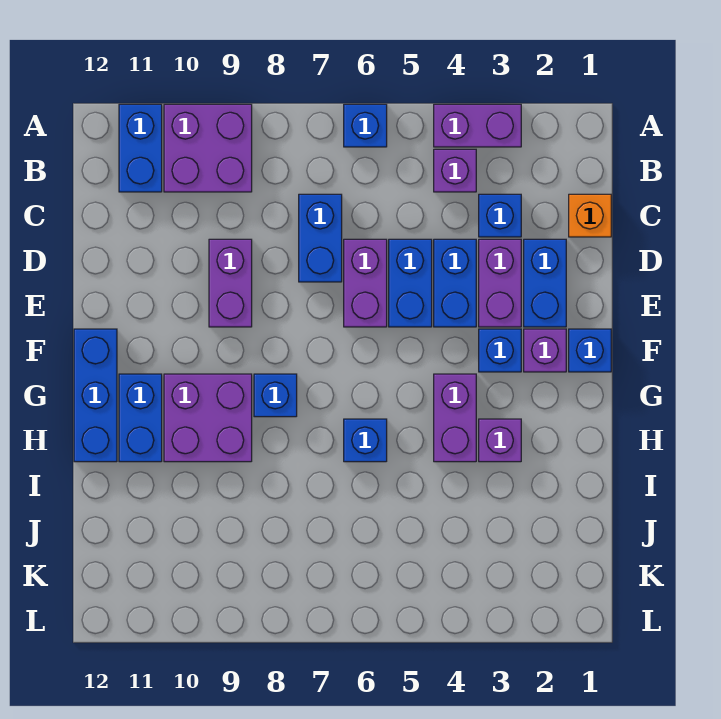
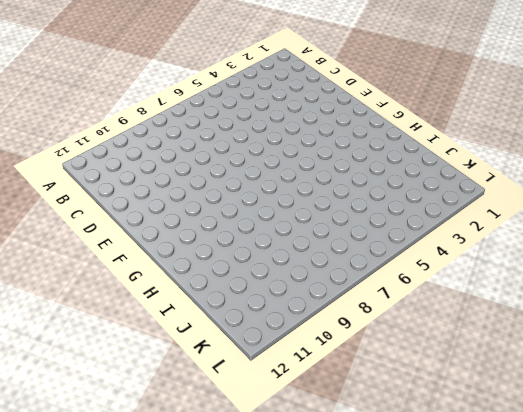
none -> purple brick A3:A4 level 1
none -> blue brick A6 level 1
none -> purple brick A9:B10 level 1

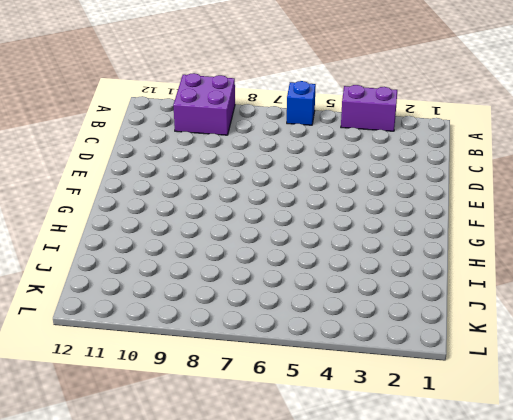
none -> blue brick A11:B11 level 1
none -> purple brick B4 level 1
none -> orange brick C1 level 1

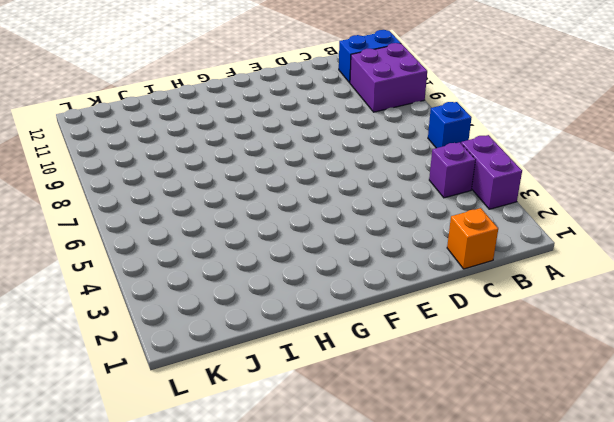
none -> blue brick C3 level 1
none -> blue brick C7:D7 level 1
none -> blue brick D2:E2 level 1

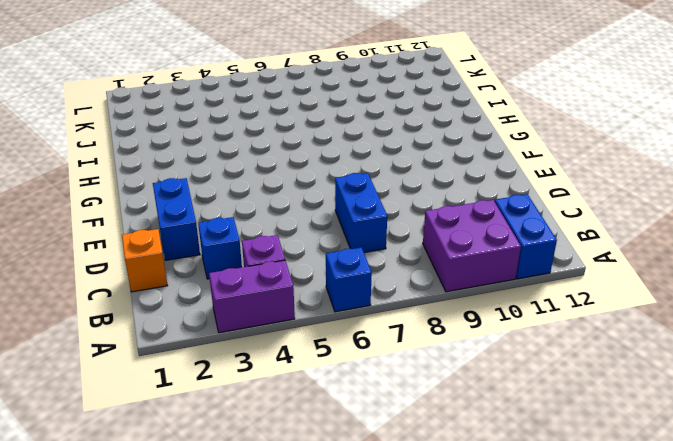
none -> purple brick D3:E3 level 1
none -> blue brick D4:E4 level 1
none -> blue brick D5:E5 level 1

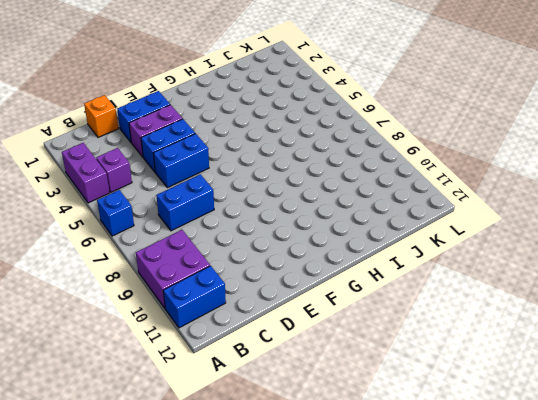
none -> blue brick C3 level 1
none -> purple brick D6:E6 level 1
none -> purple brick D9:E9 level 1

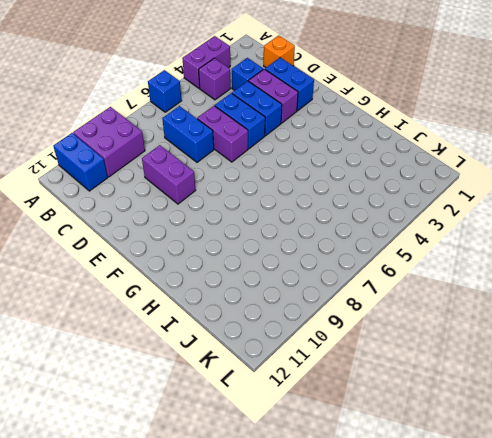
none -> blue brick F1 level 1
none -> purple brick F2 level 1
none -> blue brick F3 level 1

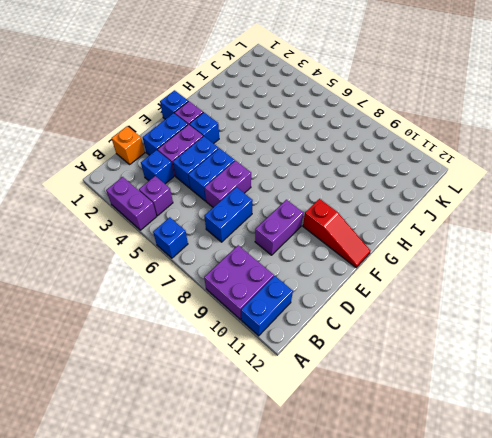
red slope F10:F12 level 1 top 10 -> blue brick F12:H12 level 1
none -> purple brick G4:H4 level 1
none -> blue brick G8 level 1
none -> purple brick G9:H10 level 1

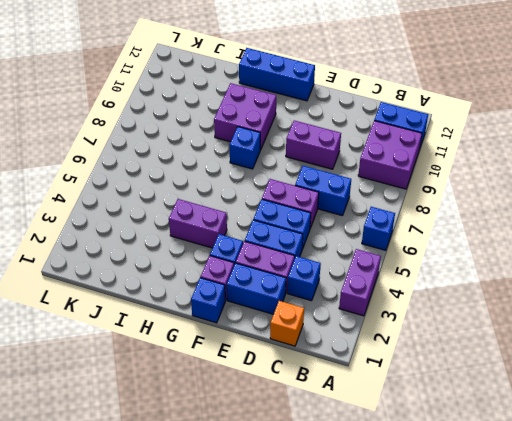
none -> purple brick B4 level 1
none -> blue brick G11:H11 level 1
none -> purple brick H3 level 1

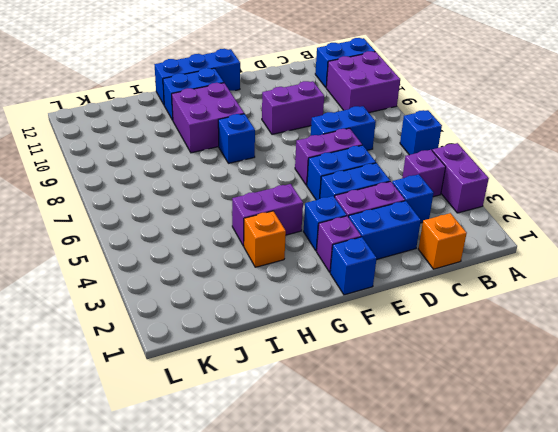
orange brick H3 level 1 -> purple brick H3 level 1
none -> blue brick H6 level 1

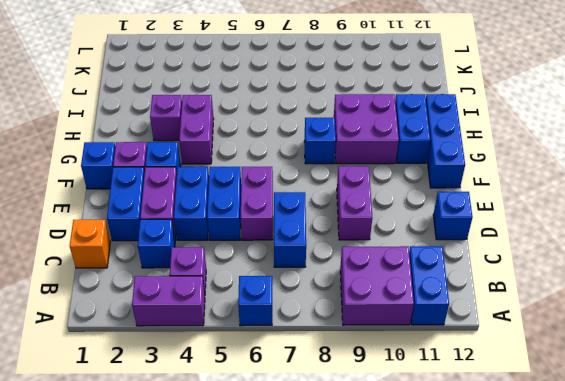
blue brick D12 level 1 -> blue brick H6 level 1

